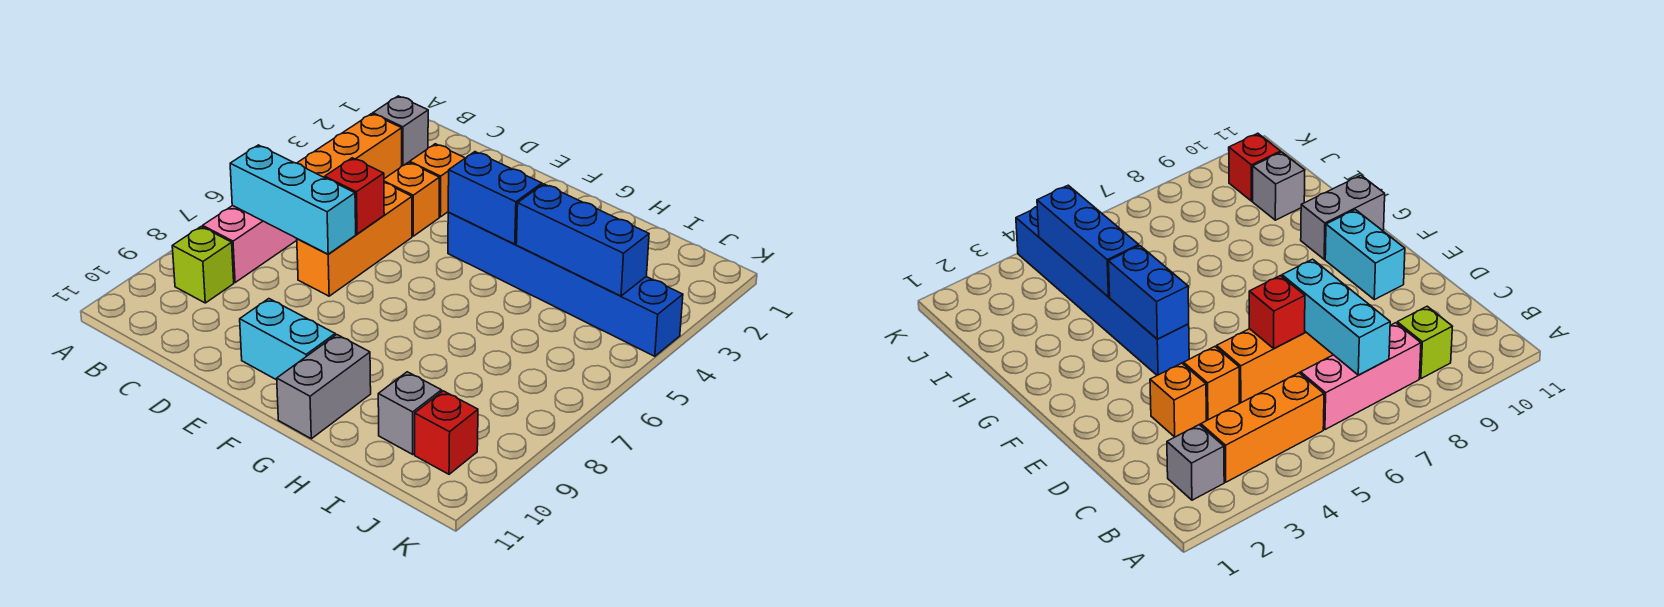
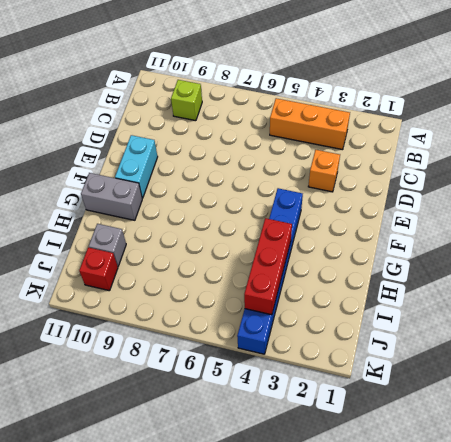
red brick H4:J4 level 2 -> blue brick H4:J4 level 2
none -> grey brick B2 level 1
none -> pink brick B6:B8 level 1
none -> orange brick D4 level 1

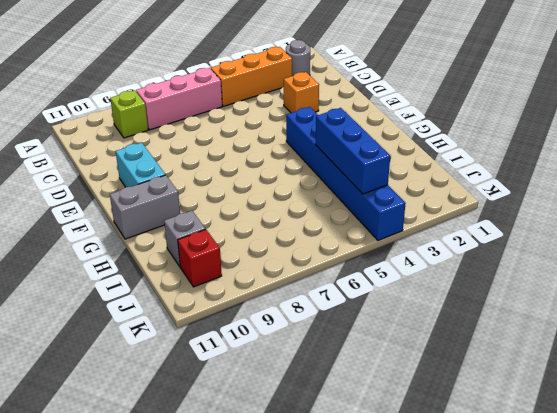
grey round brick B2 level 1 -> grey brick B2 level 1
none -> orange brick D4 level 1
none -> orange brick D5:D7 level 1
none -> cyan brick B7:D7 level 2

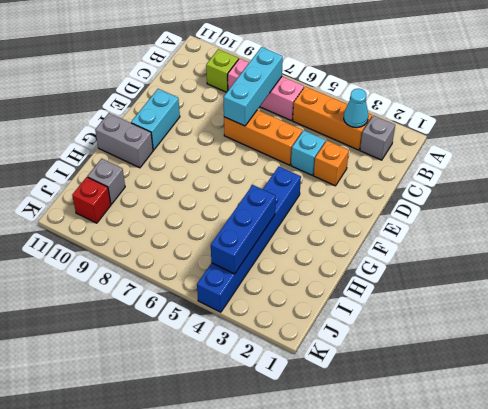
cyan cone B3 level 2 -> none
cyan brick D4 level 1 -> orange brick D4 level 1
none -> red brick D6 level 2
none -> blue brick F4:G4 level 2

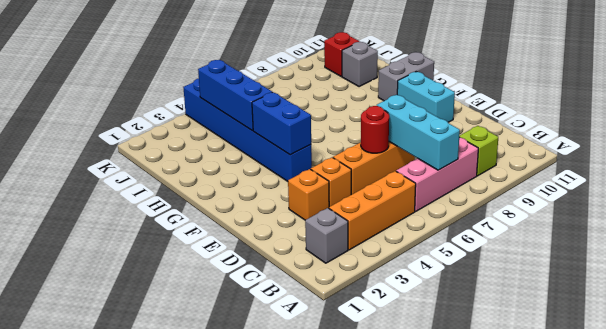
red round brick D6 level 2 -> red brick D6 level 2

